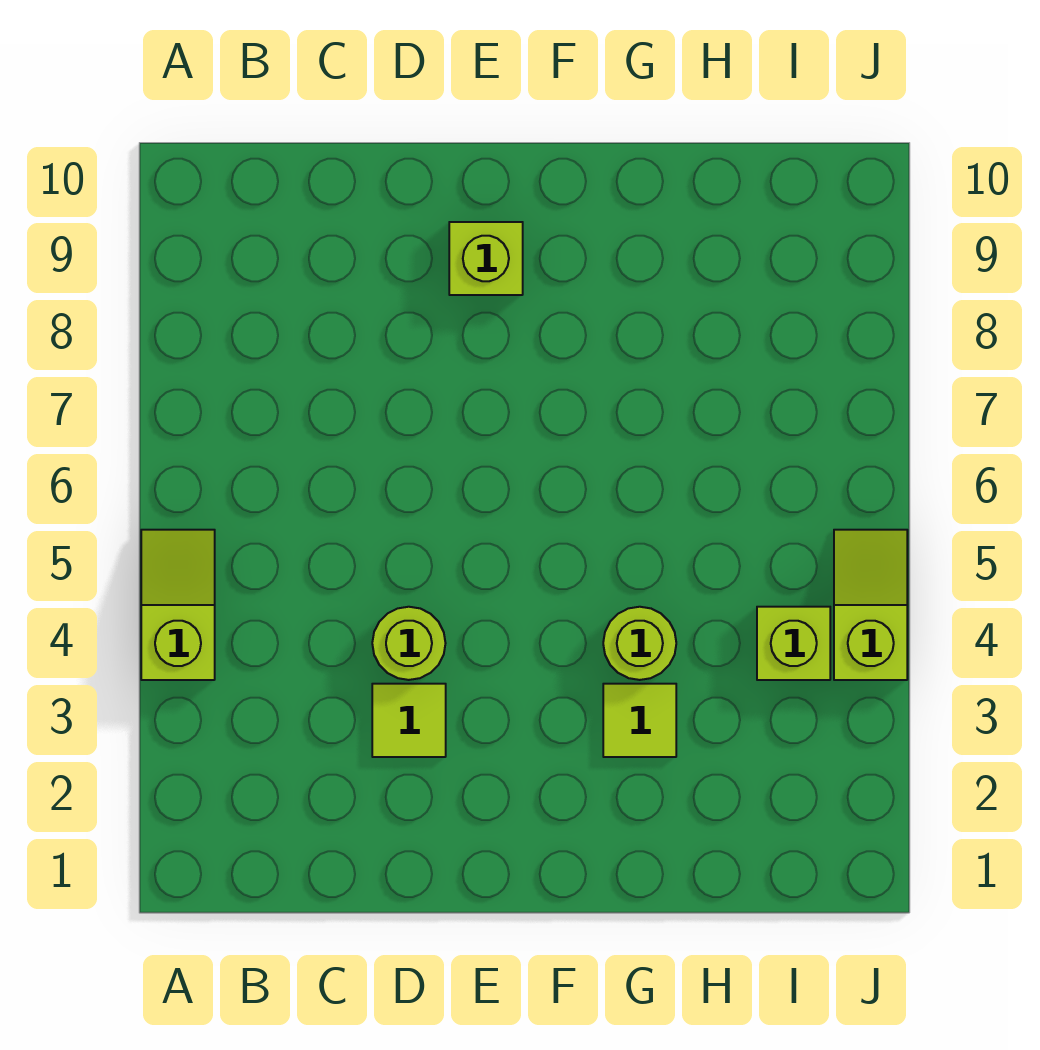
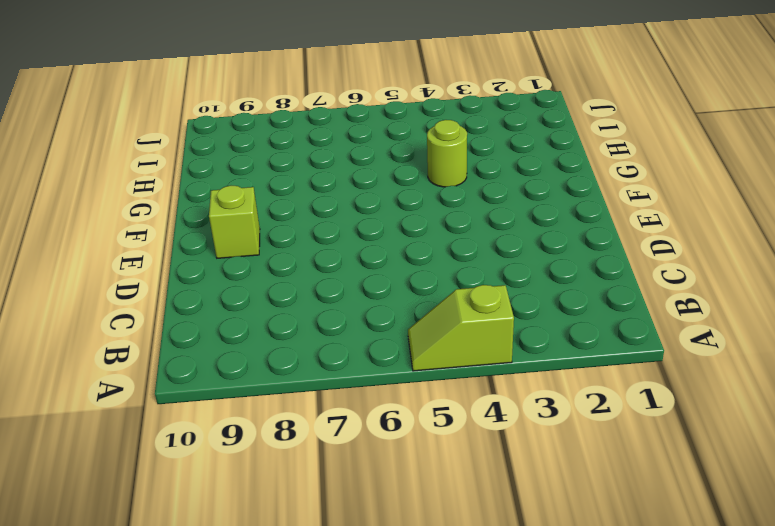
none -> lime tile D3 level 1
none -> lime round brick D4 level 1

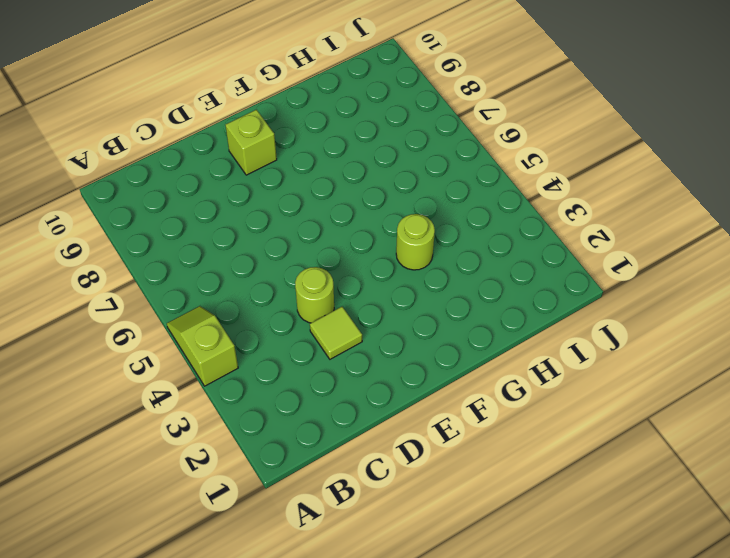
none -> lime tile G3 level 1
none -> lime brick I4 level 1

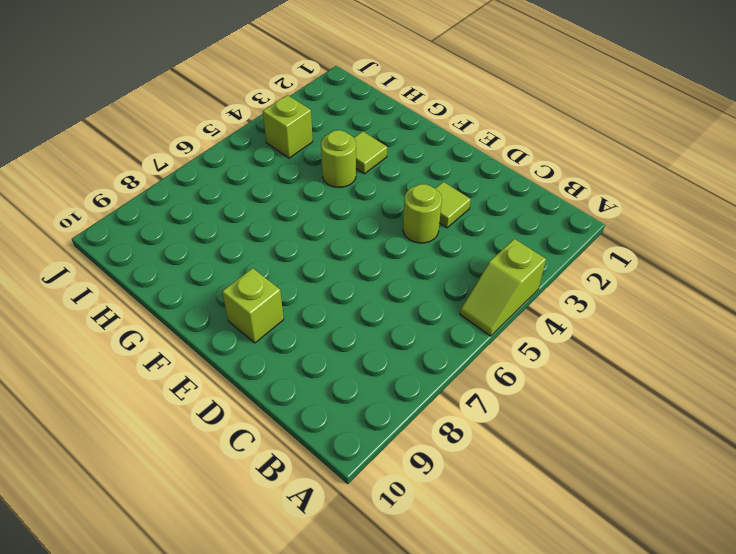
none -> lime slope J4:J5 level 1 top 4

